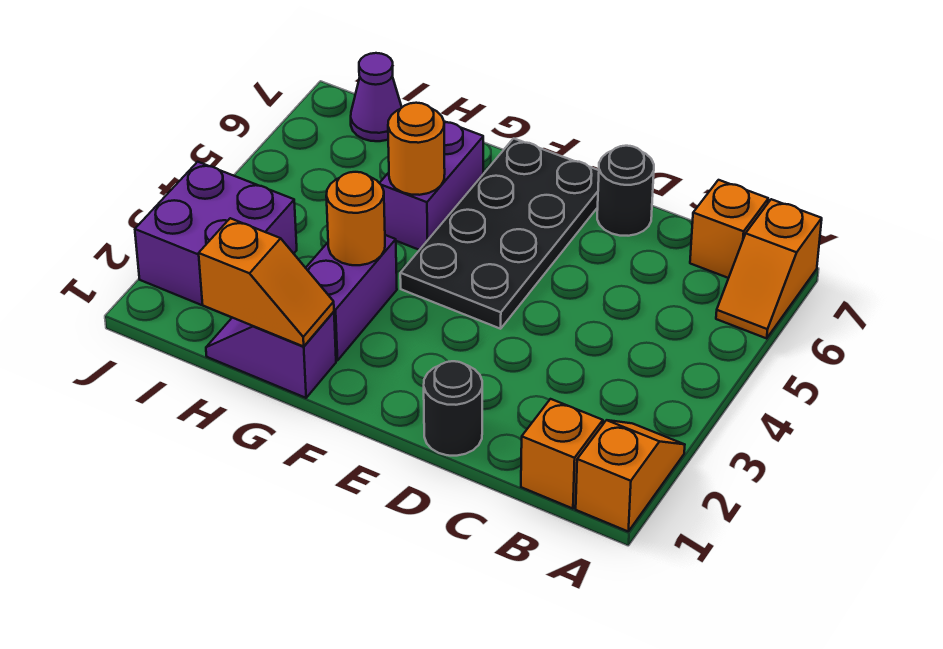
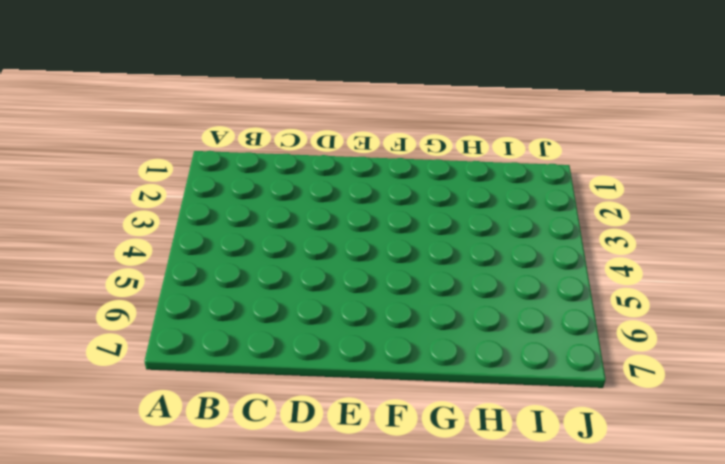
none -> orange slope A1:A2 level 1 top 1
none -> orange slope A6:A7 level 1 top 7
none -> orange brick B1 level 1

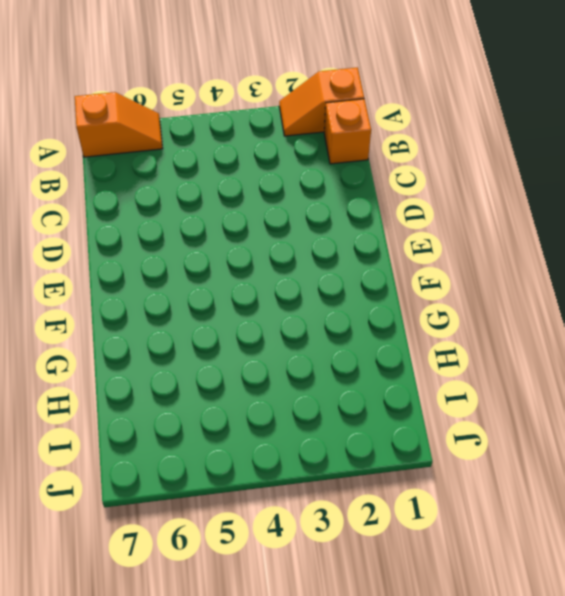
none -> orange brick B7 level 1
none -> black round brick D1 level 1
none -> black round brick D7 level 1

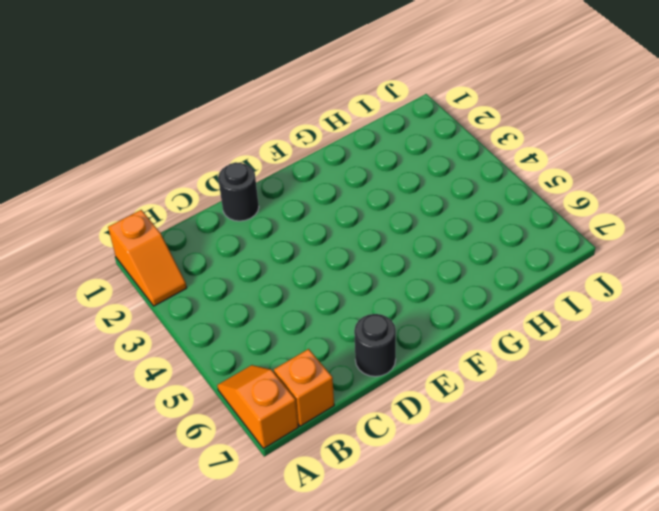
none -> orange brick B1 level 1
none -> black plate E4:F7 level 1
none -> purple slope G1:H1 level 1 top G

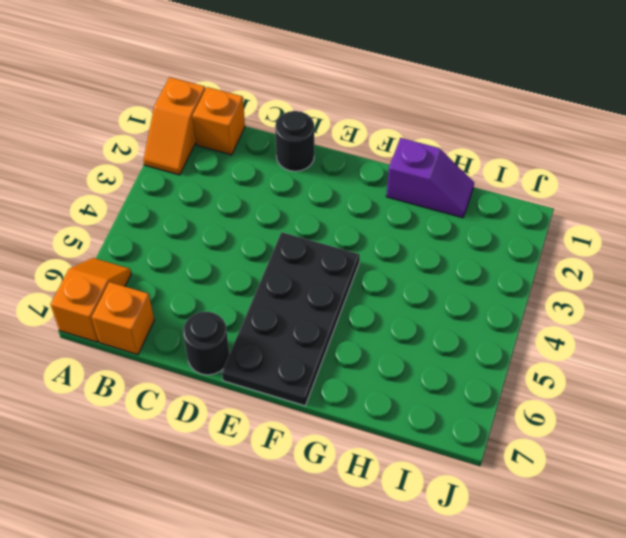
none -> purple brick G2:G3 level 1
none -> purple brick G5:G6 level 1
none -> purple brick I2:J3 level 1

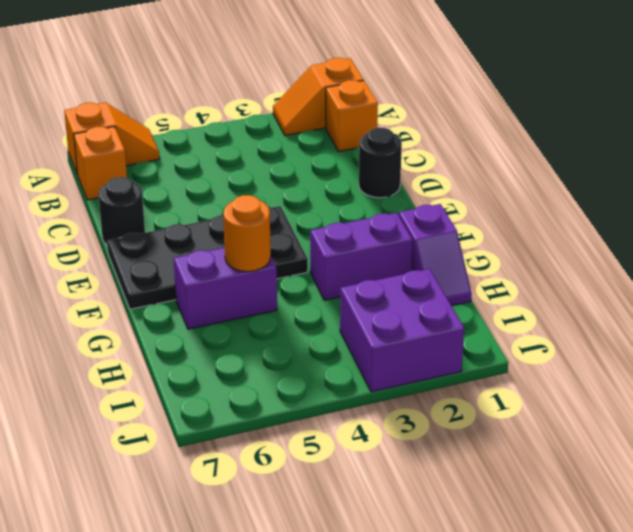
none -> purple cone I7 level 1
none -> orange slope G1:H1 level 2 top H
none -> orange round brick G3 level 2

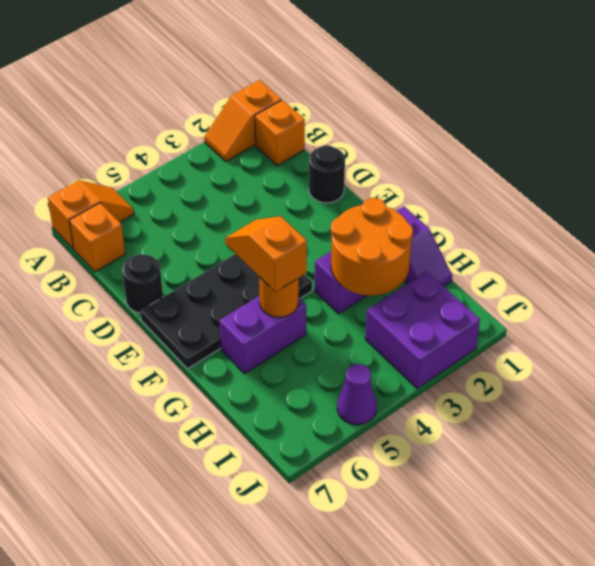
orange slope F5:G5 level 3 top G -> orange slope G1:H1 level 2 top H
orange round brick G2:H3 level 2 -> orange round brick G3 level 2
purple cone J5 level 1 -> purple cone I7 level 1

